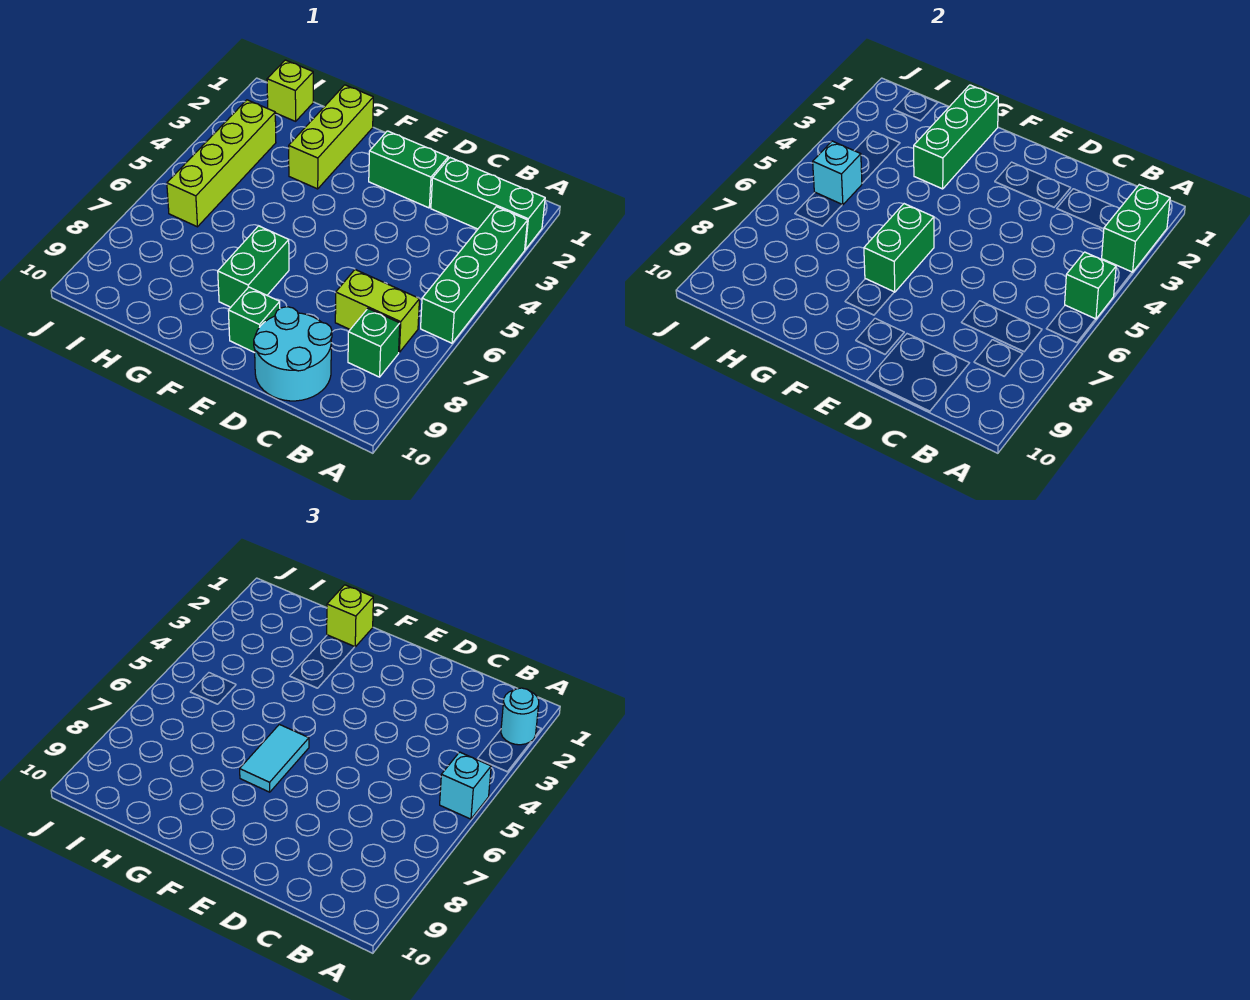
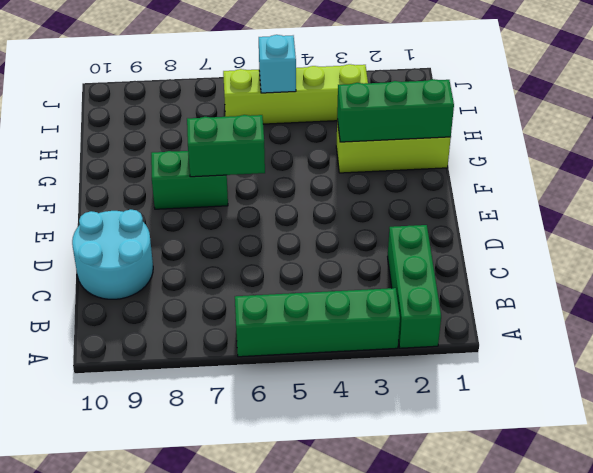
none -> lime brick B7:C7 level 1
none -> green brick B8 level 1
none -> green brick D2:E2 level 1

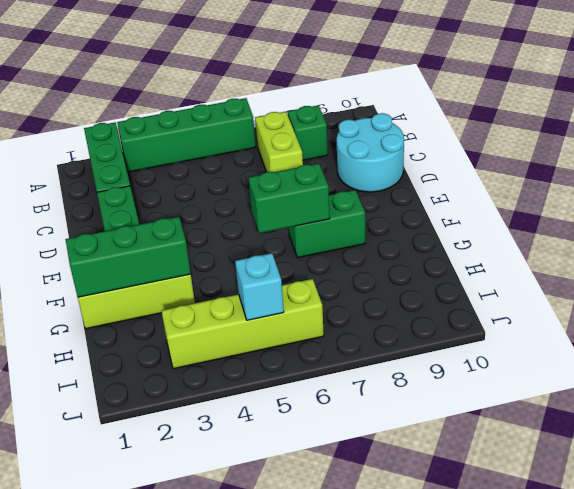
none -> green brick E9 level 1
none -> lime brick I1 level 1
none -> green brick A2:A3 level 2

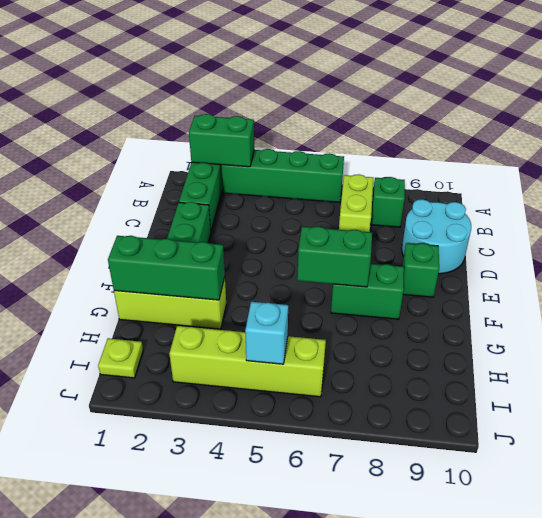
lime plate I1 level 1 -> lime brick I1 level 1
none -> green brick A5 level 2
none -> cyan round brick A2 level 3
none -> cyan brick A5 level 3

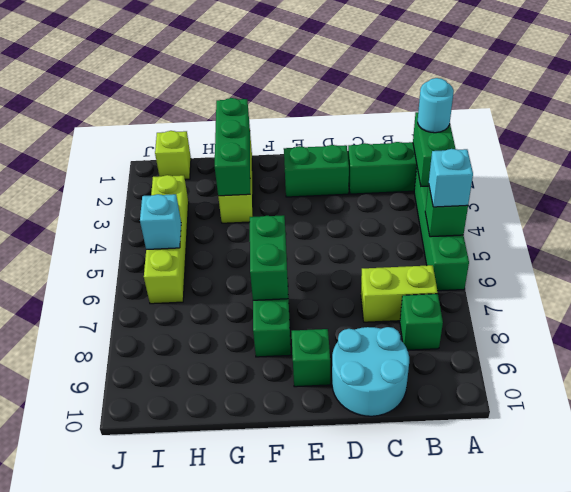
none -> cyan tile F6:F7 level 3
none -> lime brick G1 level 3

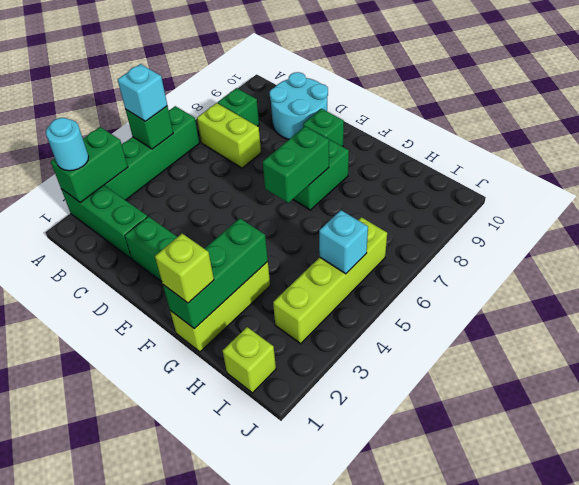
none -> cyan tile F6:F7 level 3

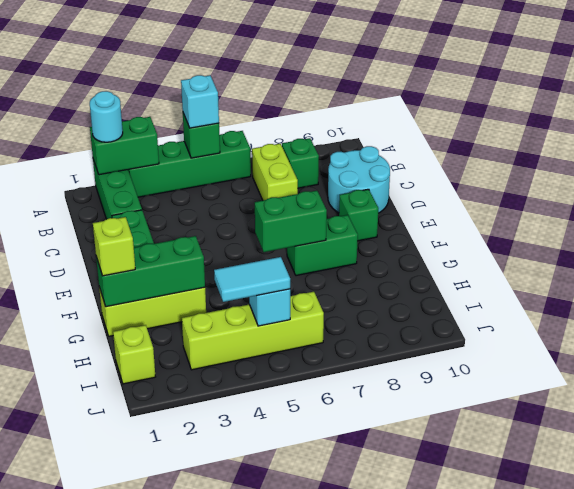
cyan tile I4:I5 level 3 -> cyan tile F6:F7 level 3

